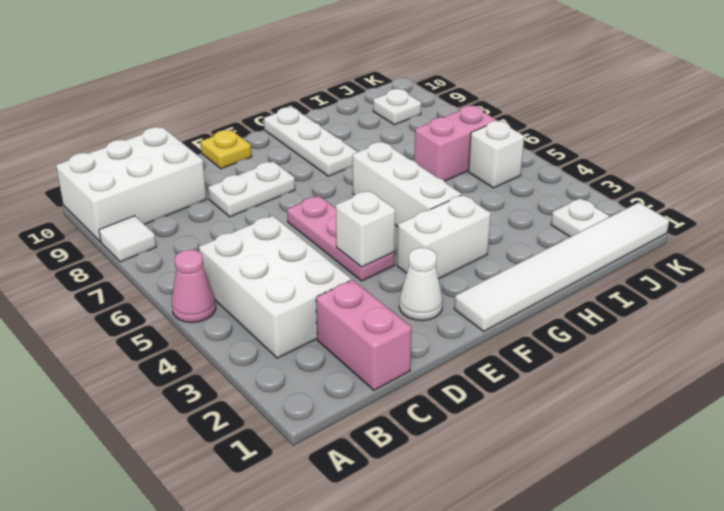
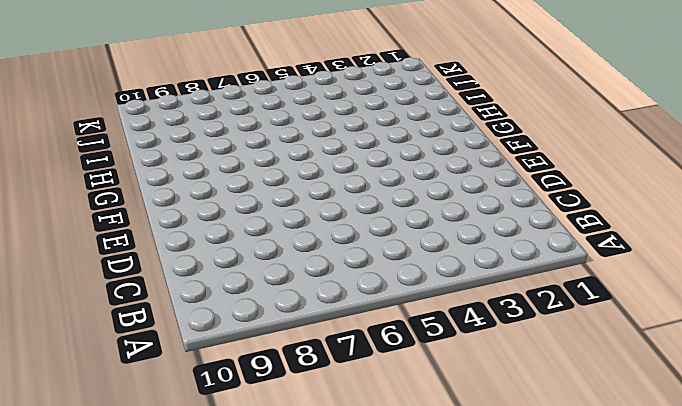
none -> pink cone A5 level 1
none -> white tile A8 level 1
none -> white brick A9:C10 level 1

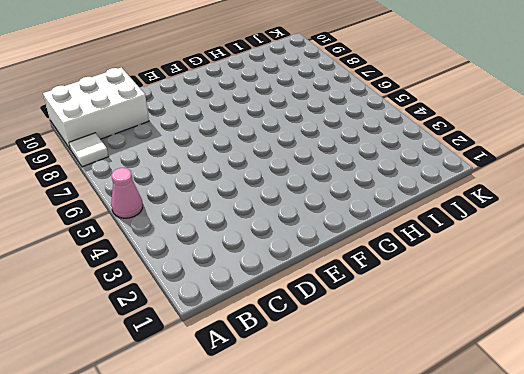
none -> white brick B3:C5 level 1
none -> pink brick C1:C2 level 1
none -> white plate D8:E8 level 1

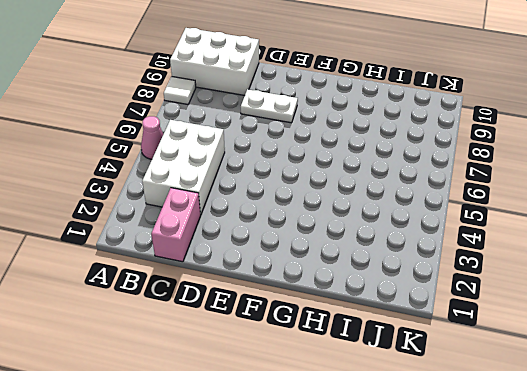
none -> white cone E2 level 1
none -> pink plate E4:E6 level 1
none -> yellow plate E10 level 1

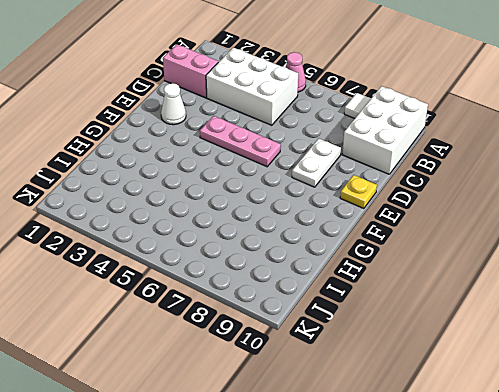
none -> white tile F1:K1 level 1
none -> white brick F3:G3 level 1
none -> white brick G4:G6 level 1

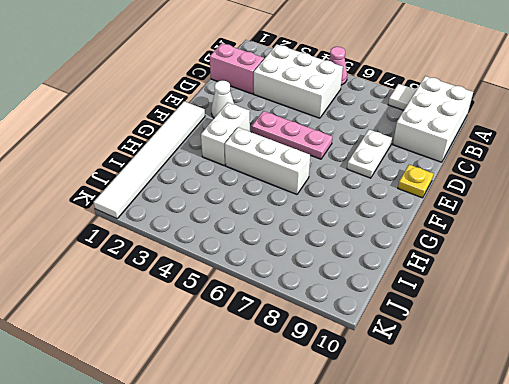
none -> white plate G8:G10 level 1
none -> pink brick I6:J6 level 1
none -> white plate J2 level 1

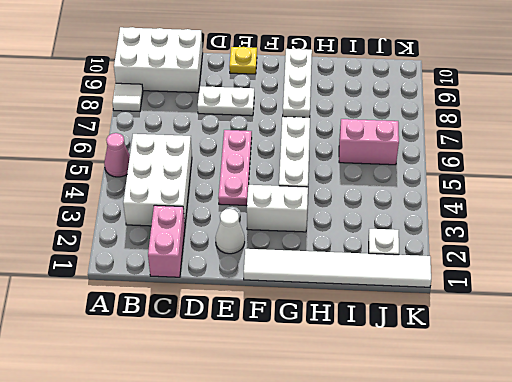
none -> white brick J5 level 1
none -> white plate J9 level 1
none -> white brick E4 level 2

